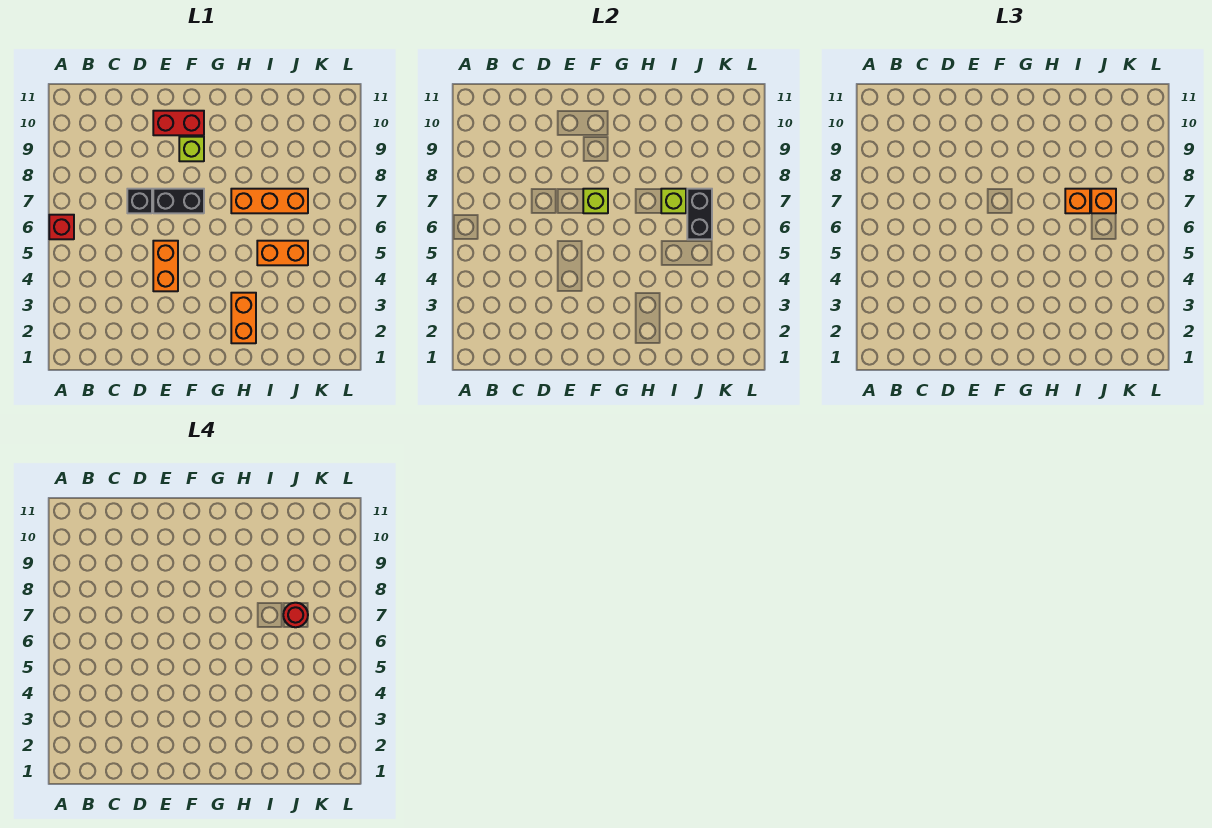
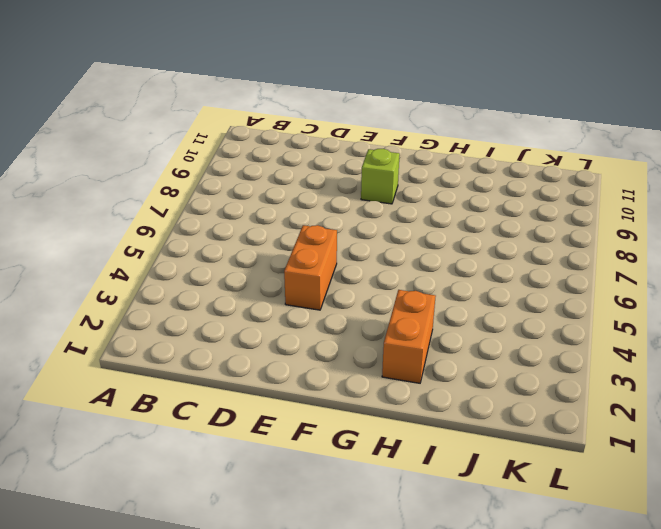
none -> red brick A6 level 1
none -> black brick D7 level 1
none -> black brick E7:F7 level 1

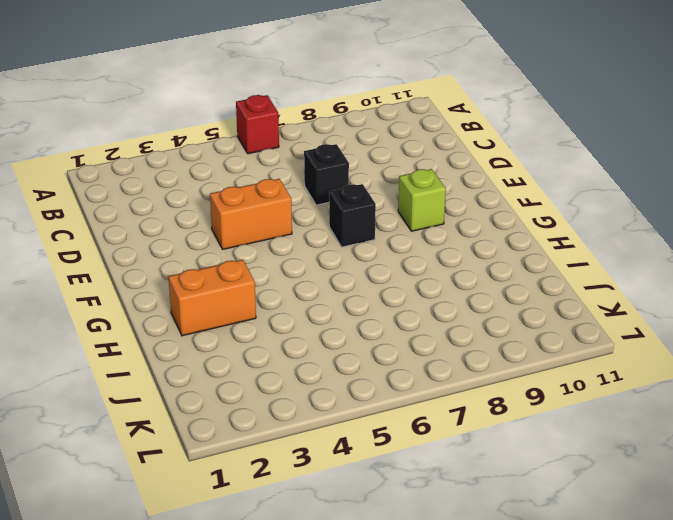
black brick F7 level 1 -> black brick E7:F7 level 1
none -> red brick E10:F10 level 1
none -> orange brick H7:J7 level 1
none -> orange brick I5:J5 level 1

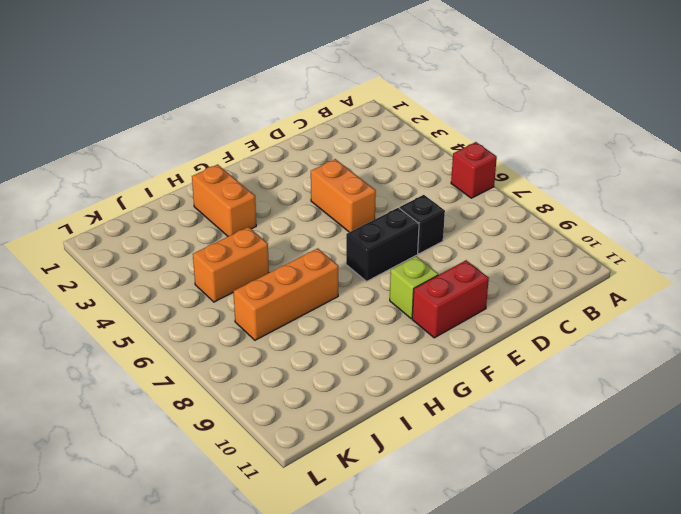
none -> lime brick F7 level 2
none -> lime brick I7 level 2
none -> black brick J6:J7 level 2

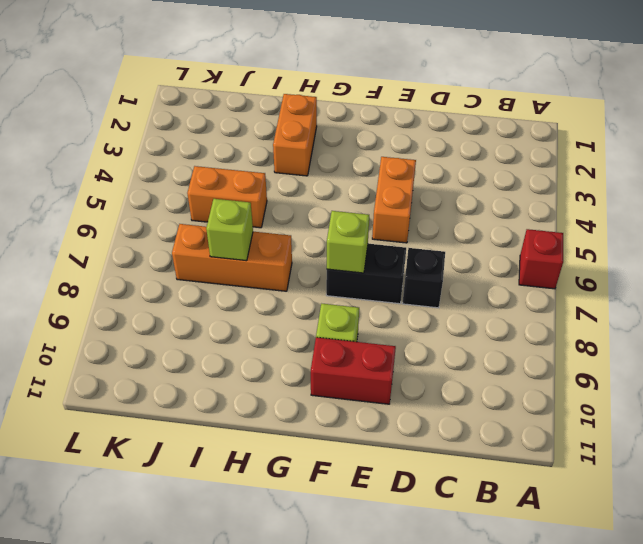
none -> black brick J6:J7 level 2
none -> orange brick I7 level 3
none -> orange brick J7 level 3

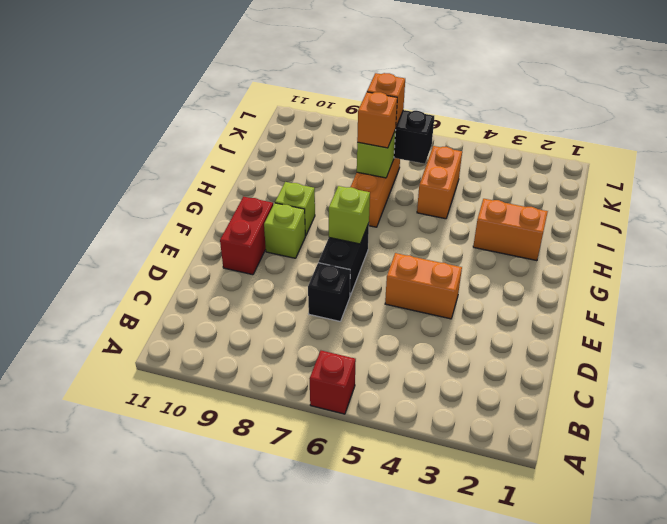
lime brick G9 level 1 -> none
none -> red round brick J7 level 4

